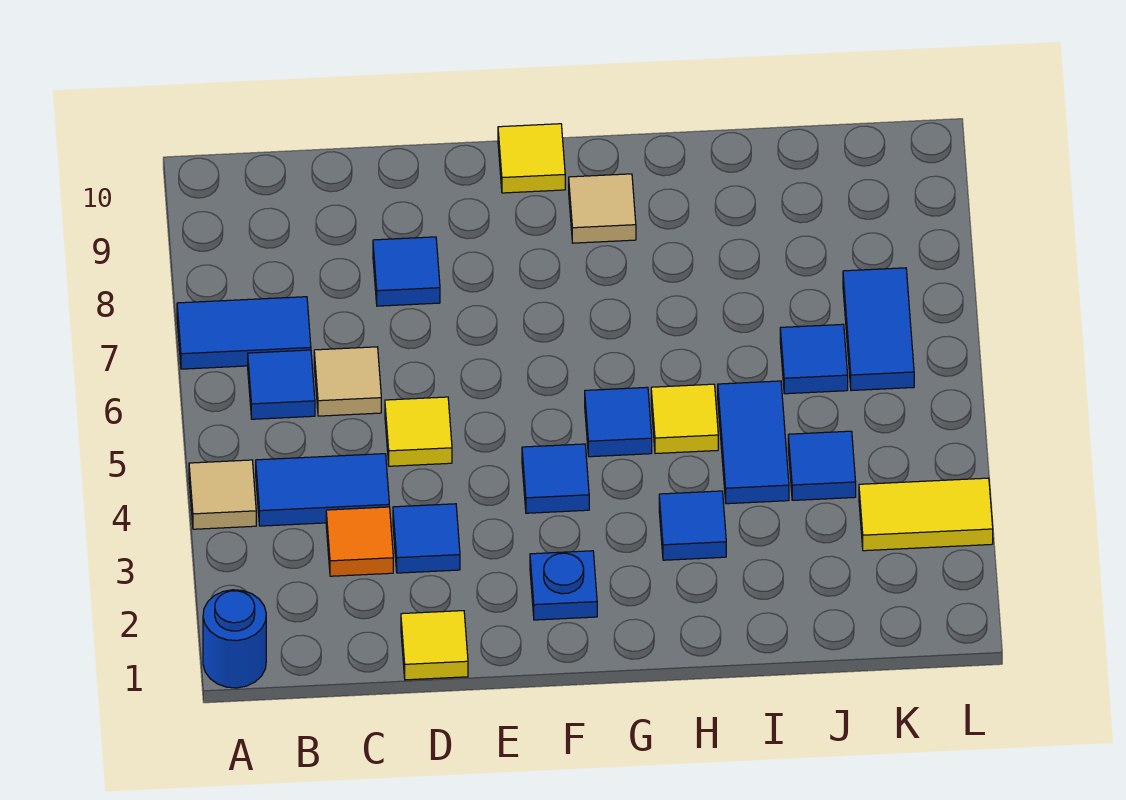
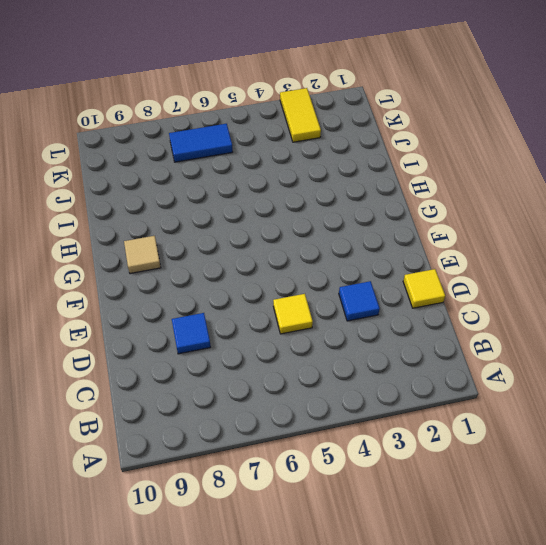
none -> blue round brick A1 level 1
none -> tan tile A4 level 1
none -> blue tile A7:B7 level 1

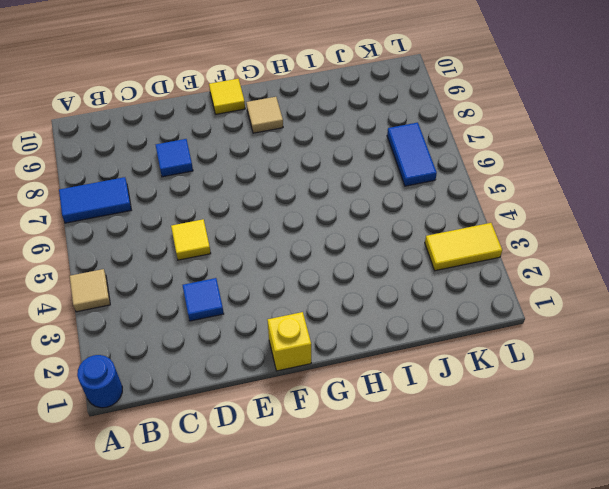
yellow brick F1 level 1 -> none
none -> blue tile B4:C4 level 1
none -> blue tile B6 level 1
none -> orange tile C3 level 1

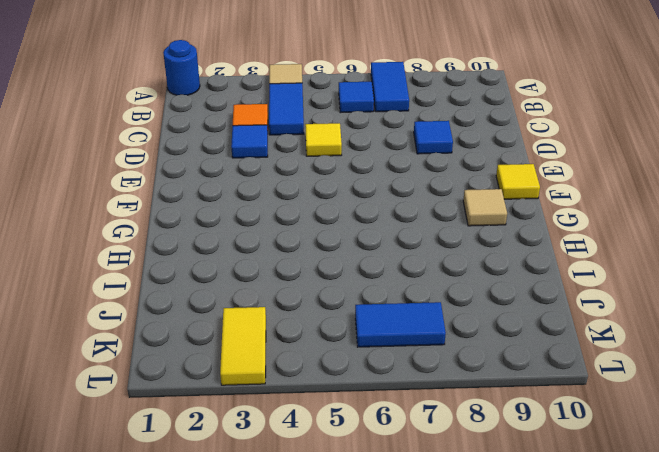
none -> tan tile C6 level 1
none -> yellow tile D1 level 1
none -> blue plate F2 level 1

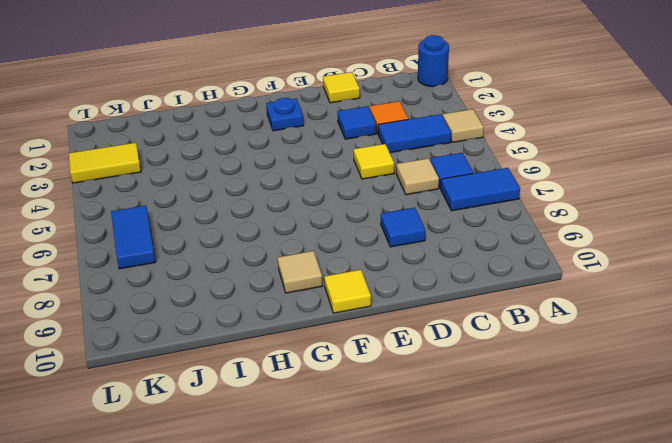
none -> blue tile F4 level 1
none -> blue tile G5 level 1
none -> blue tile H3 level 1

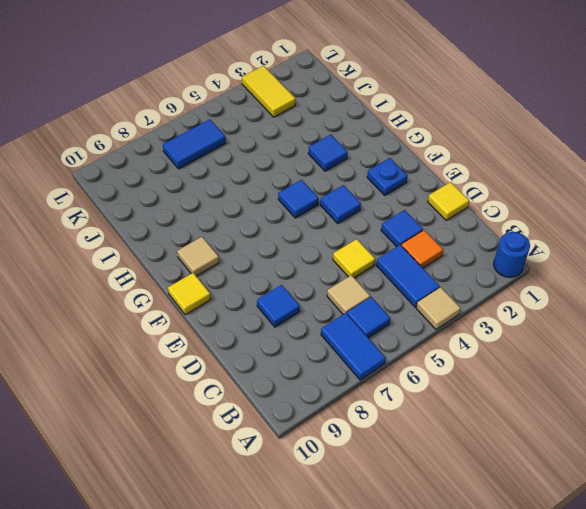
none -> yellow tile H5 level 1
none -> blue tile I4:I5 level 1
none -> blue tile J4 level 1

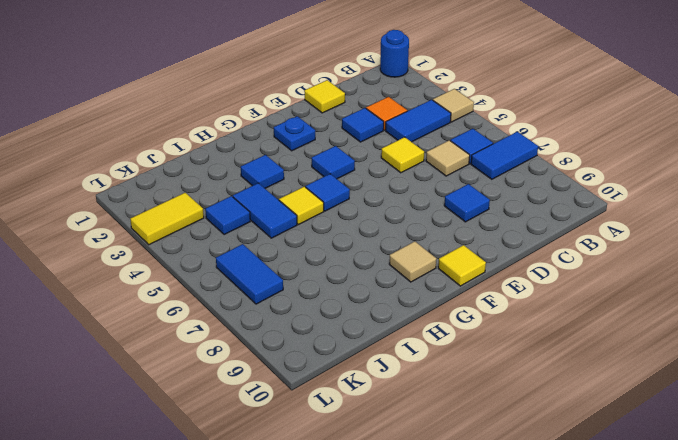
none -> blue tile J6 level 1

